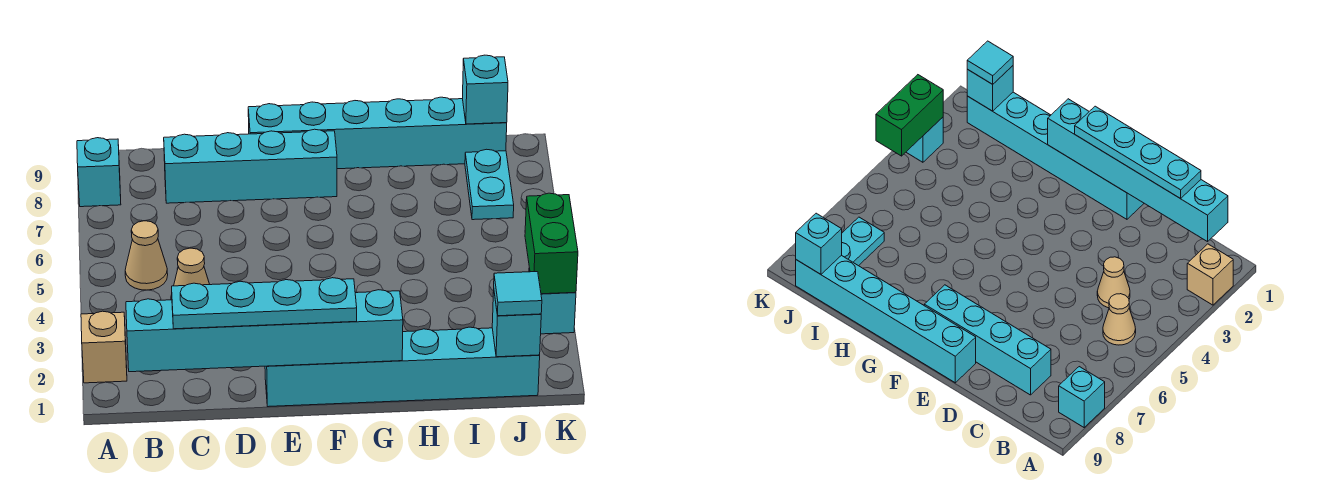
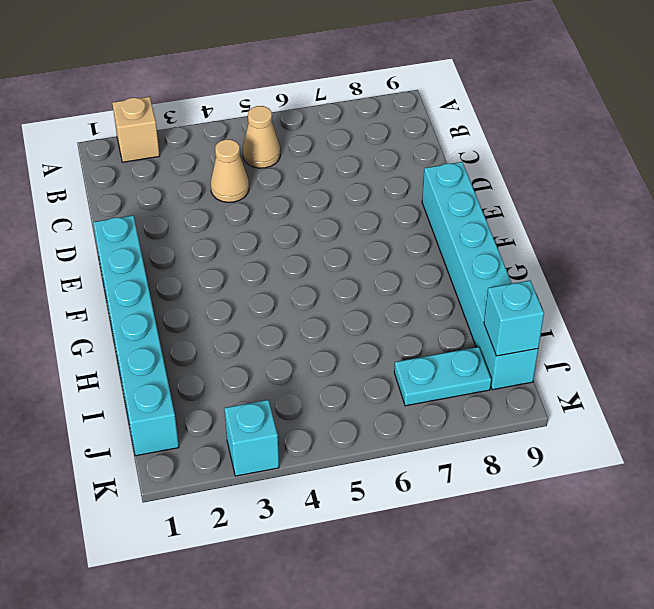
none -> cyan brick A8 level 1
none -> cyan brick C8:F8 level 1
none -> cyan brick B1:G1 level 2

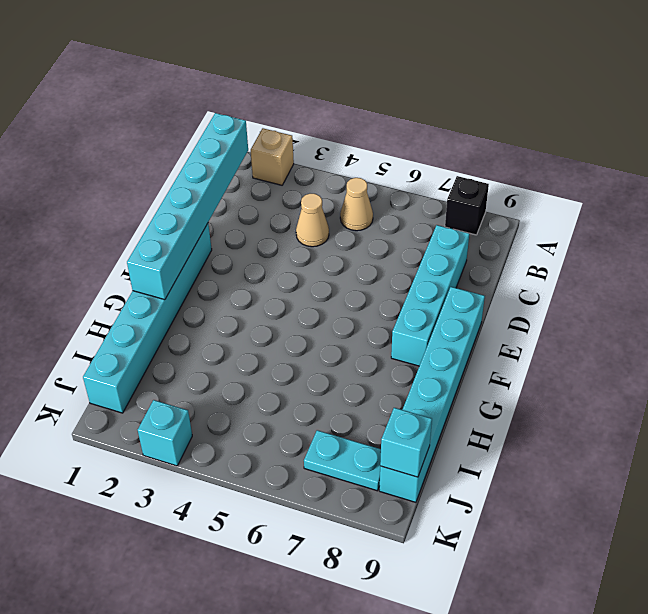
black brick A8 level 1 -> cyan brick A8 level 1
none -> cyan brick J1 level 2
none -> green brick K3:K4 level 2
none -> cyan plate C1:F1 level 3

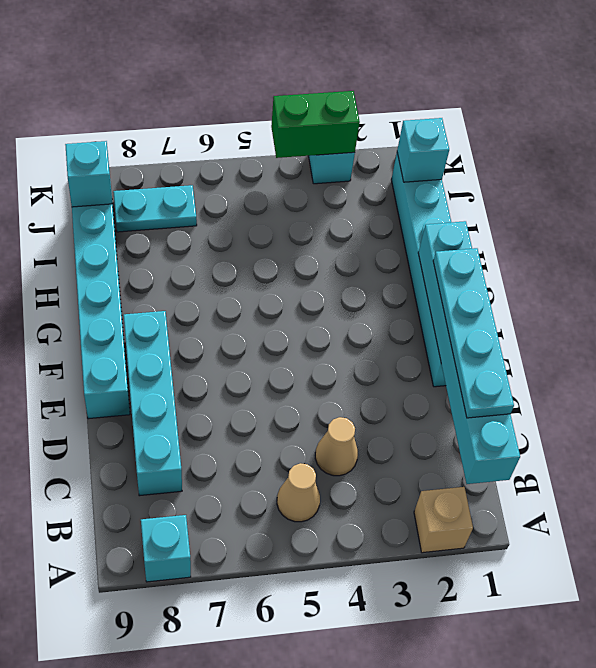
none -> cyan tile J1 level 3

